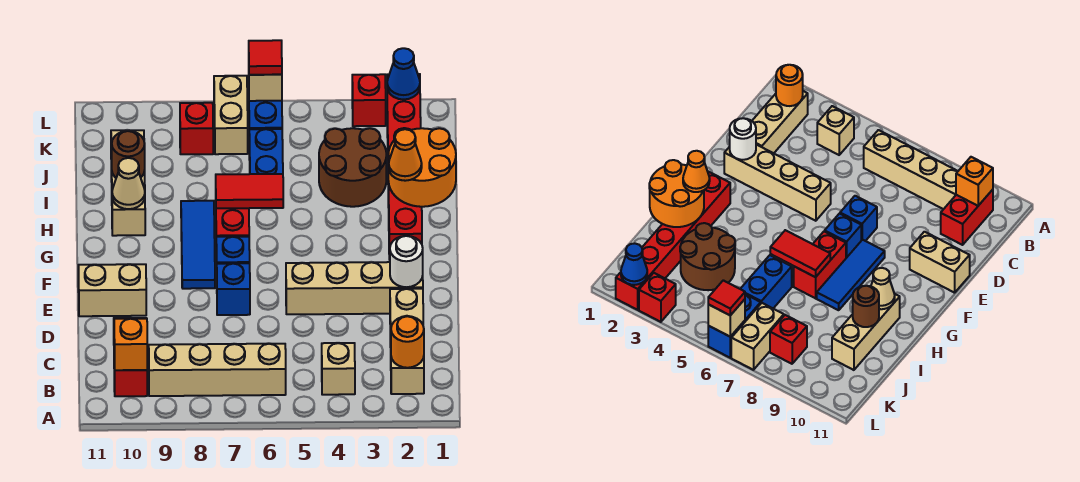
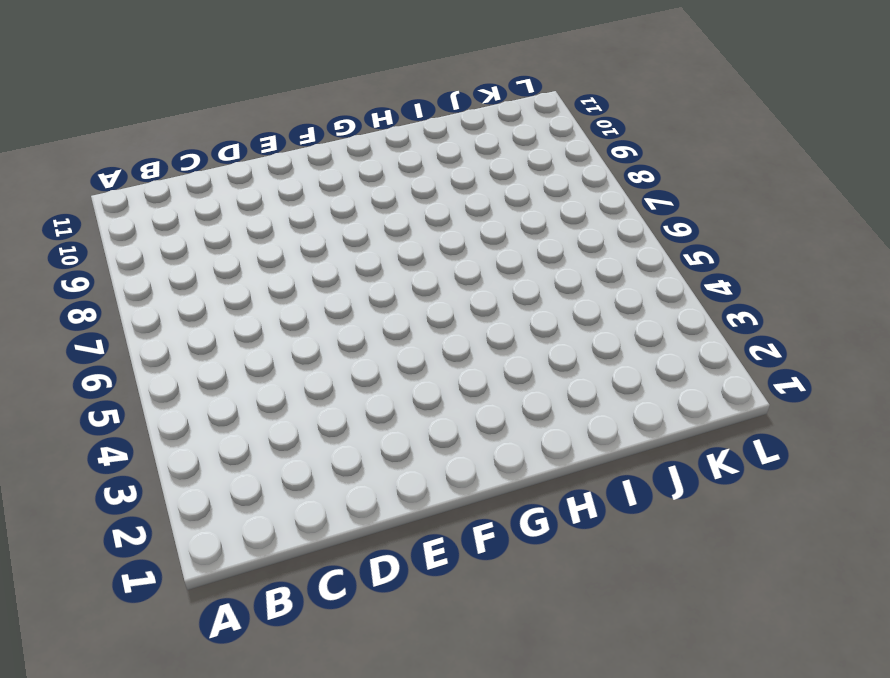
none -> tan brick B2:D2 level 1
none -> tan brick B4 level 1
none -> tan brick B6:B9 level 1

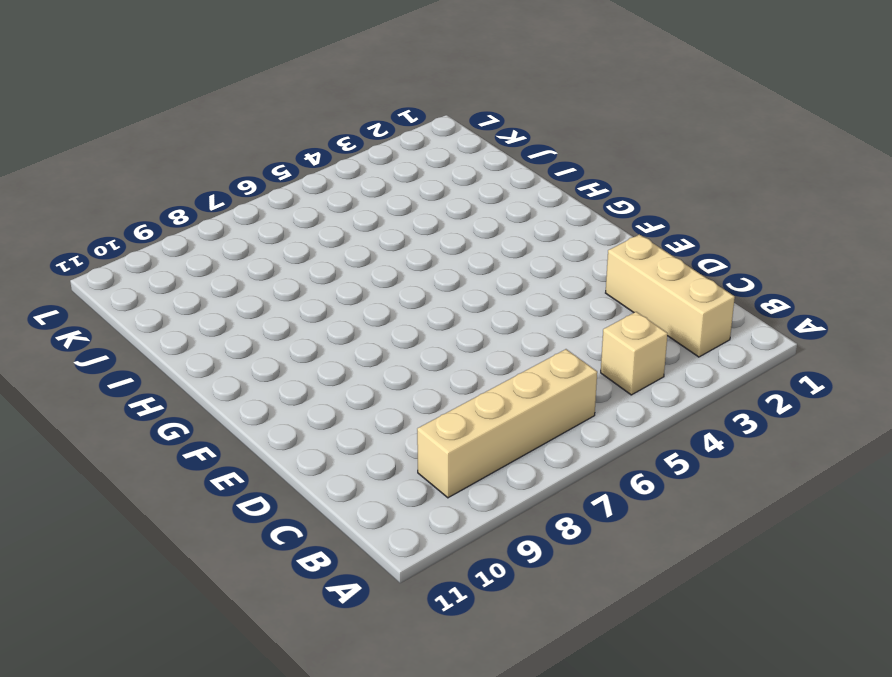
none -> red brick B10:C10 level 1
none -> tan brick E2:E5 level 1
none -> blue brick E7 level 1

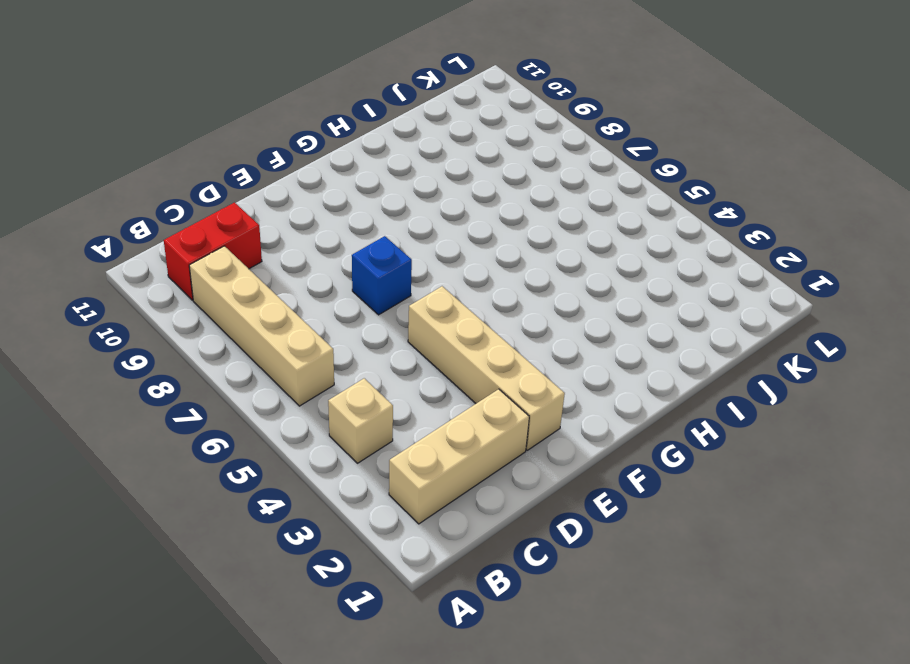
none -> tan brick E10:E11 level 1
none -> blue brick F7 level 1
none -> blue tile F8:H8 level 1

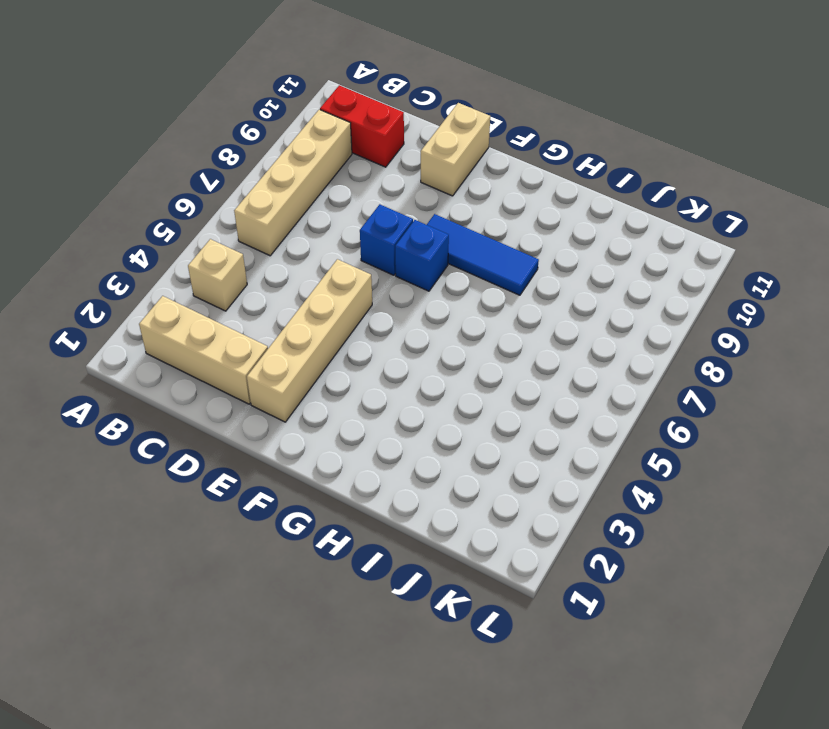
none -> red brick G2:L2 level 1
none -> red brick G7:H7 level 1
none -> tan brick H10:J10 level 1

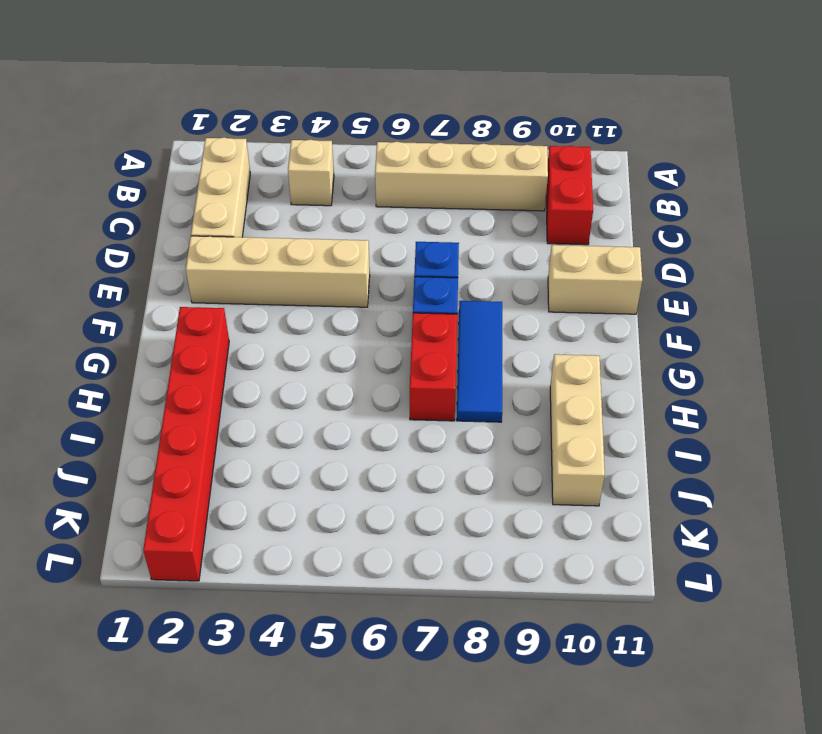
none -> brown round brick I3:J4 level 1
none -> blue brick I6:J6 level 1
none -> blue brick K6:L6 level 1

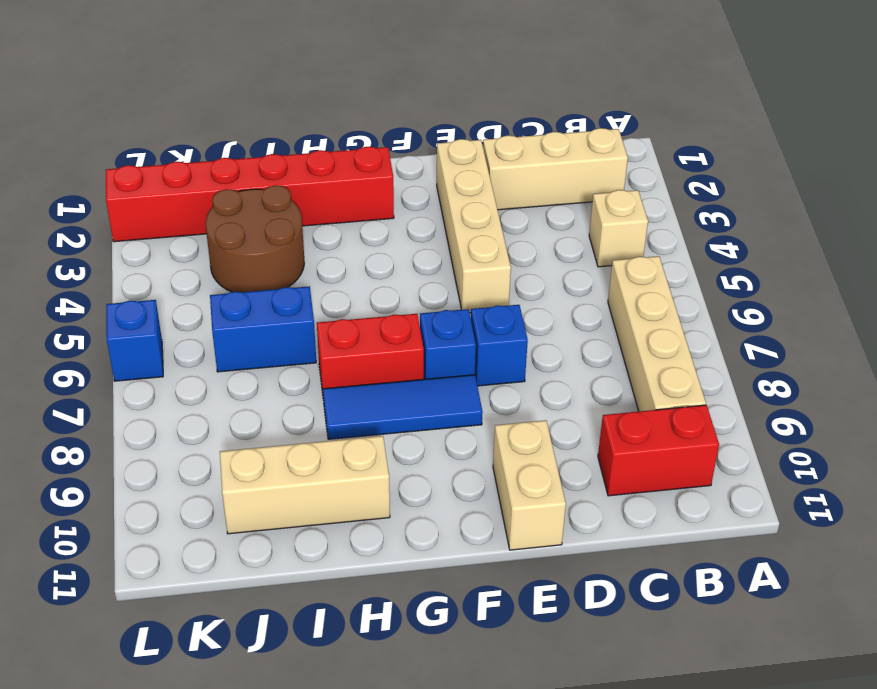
blue brick L6 level 1 -> blue brick K6:L6 level 1
none -> tan brick K7:L7 level 1
none -> red brick K8 level 1
none -> red brick L3 level 1

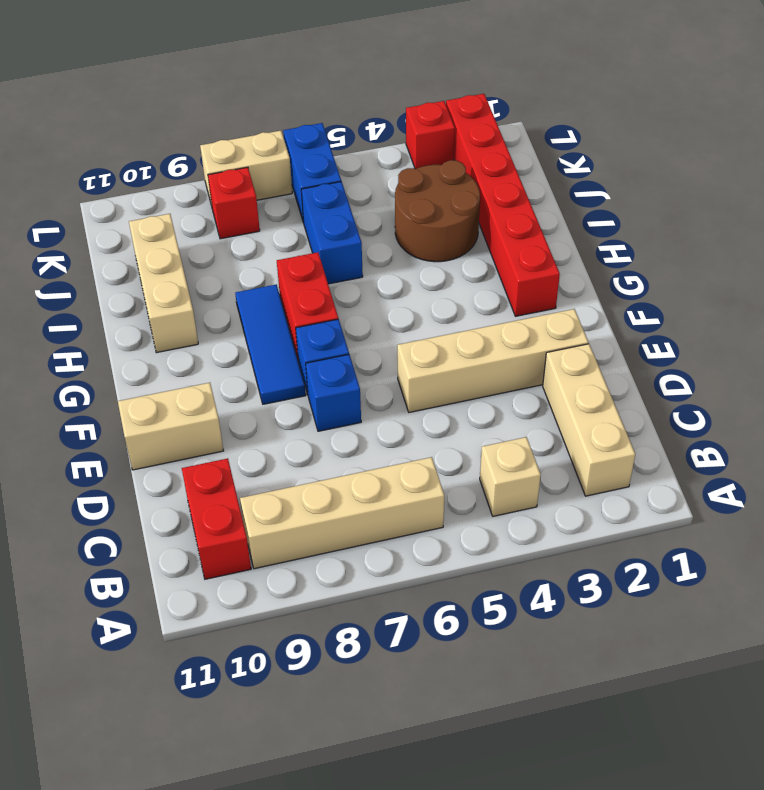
tan brick L7:L8 level 1 -> tan brick K7:L7 level 1
none -> orange round brick B2 level 2
none -> orange brick B10 level 2
none -> white round brick E2 level 2

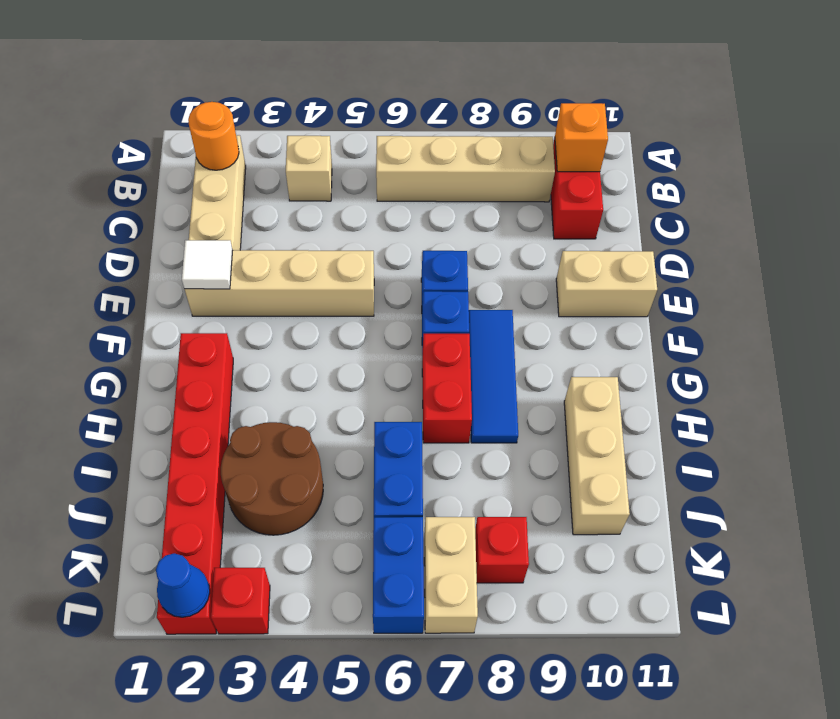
white tile E2 level 2 -> white round brick E2 level 2
none -> orange round brick H1:I2 level 2
none -> red tile H6:H7 level 2
none -> tan cone H10 level 2

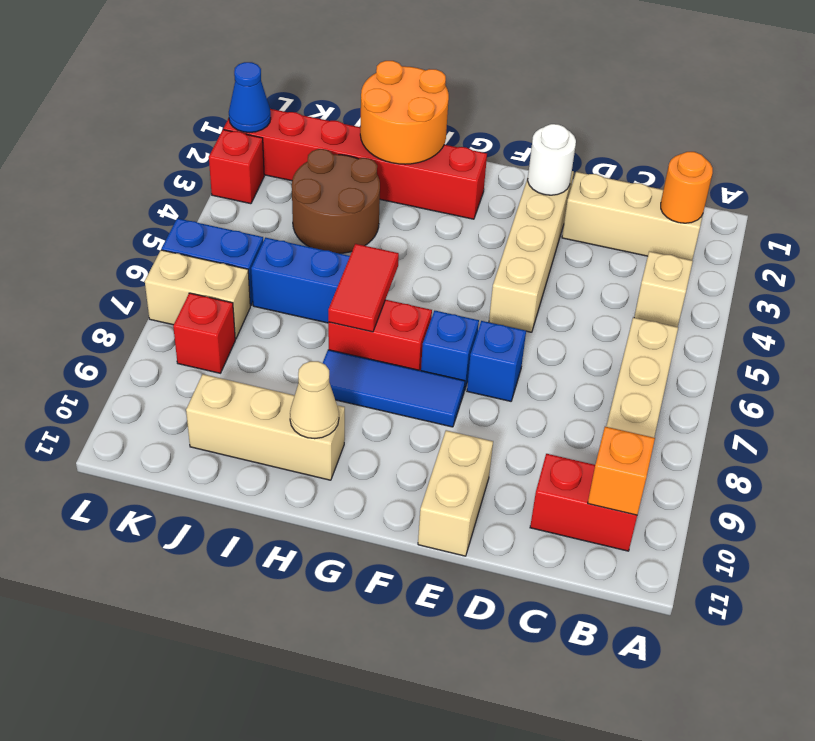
none -> brown round brick I10 level 2
none -> tan brick L6 level 2
none -> orange cone H2 level 3

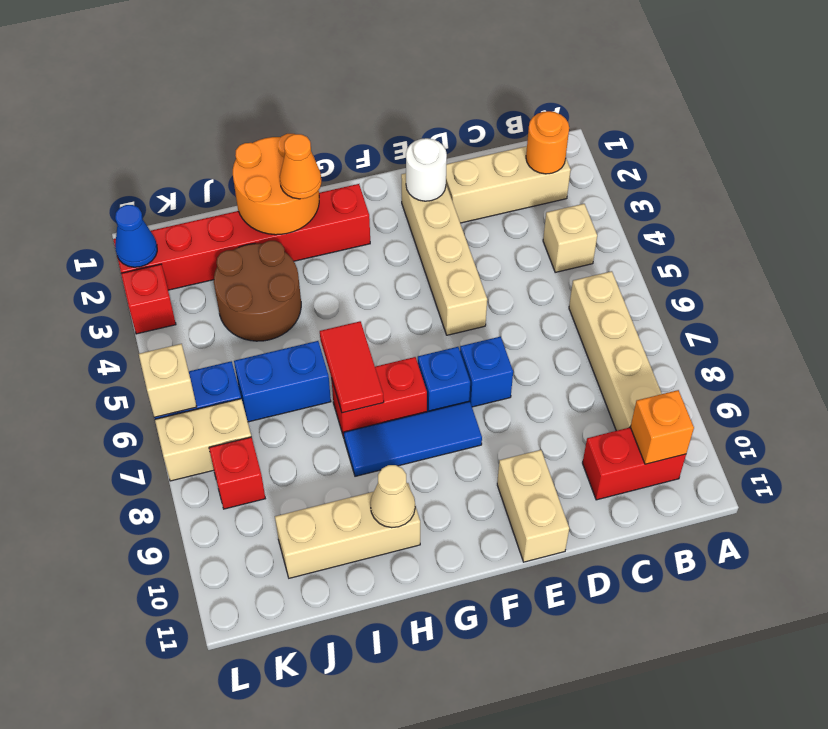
none -> brown round brick I10 level 2
none -> red tile L6 level 3

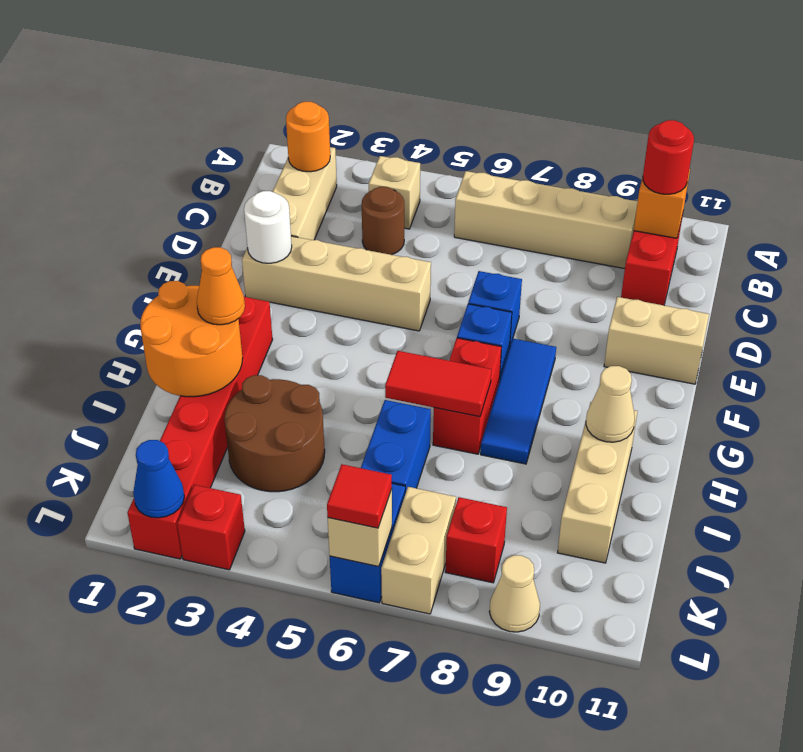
red round brick B10 level 3 -> none
brown round brick C4 level 1 -> brown round brick I10 level 2
tan cone L9 level 1 -> none

